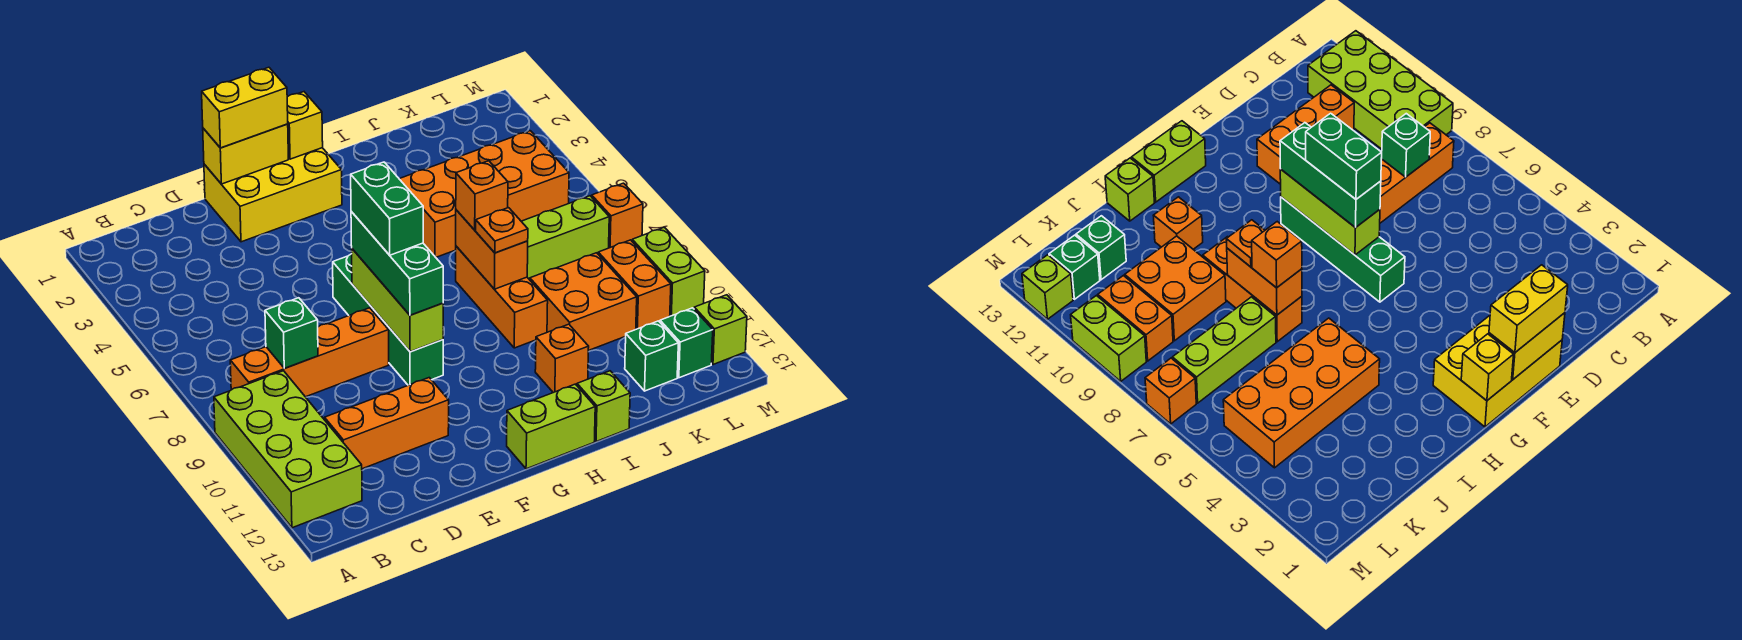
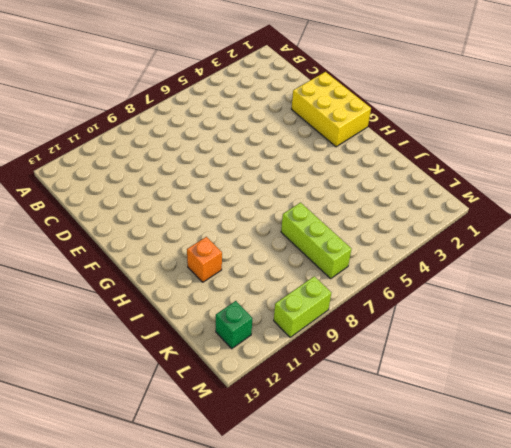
none -> lime brick A9:B12 level 1
none -> orange brick B8:E8 level 1
none -> orange brick C11:E11 level 1

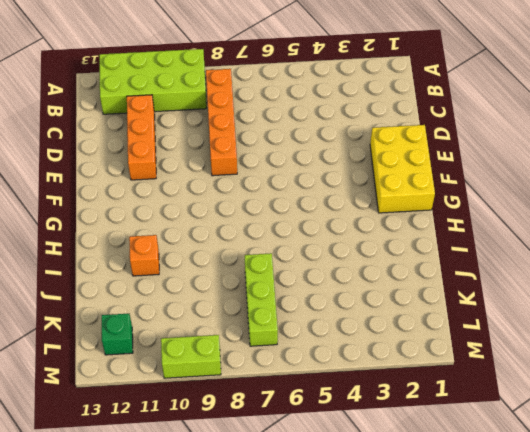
none -> green brick F6:F9 level 1
none -> lime brick G13:H13 level 1
none -> orange brick I4:L5 level 1

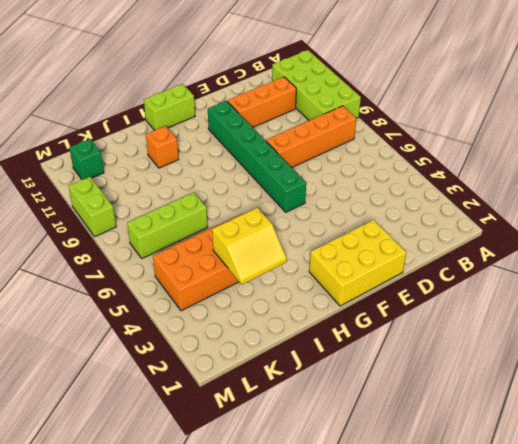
green brick F6:F11 level 1 -> green brick F6:F9 level 1
yellow slope I3:J4 level 2 top 4 -> none
none -> orange brick I7:I9 level 1
none -> lime brick I13 level 1
none -> orange brick J9:K10 level 1

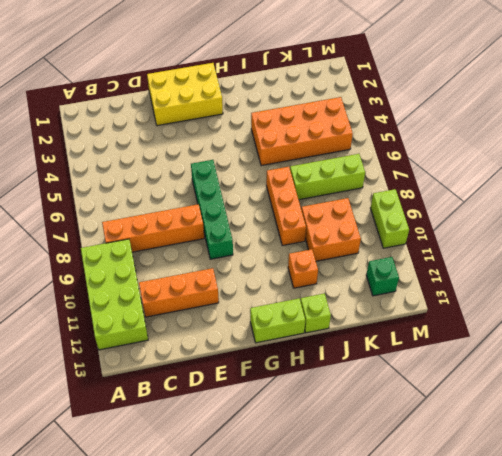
none -> green brick K12 level 1
none -> orange brick L9:L10 level 1
none -> orange brick M7 level 1

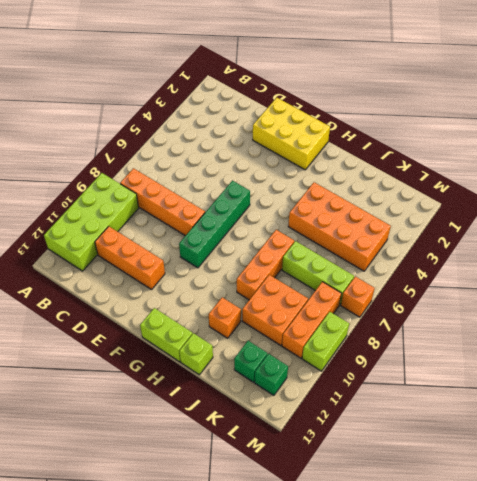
orange brick L8:L10 level 1 -> orange brick L9:L10 level 1
none -> lime brick M12 level 1
none -> green brick C8 level 2
none -> yellow brick E1:F1 level 2

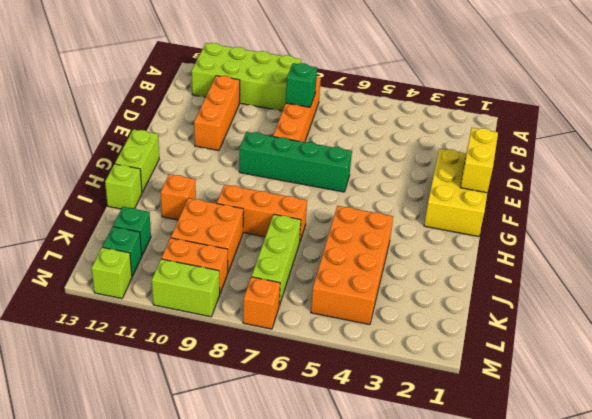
none -> lime brick F7:F9 level 2
none -> yellow brick G1 level 2
none -> orange brick I7:I8 level 2

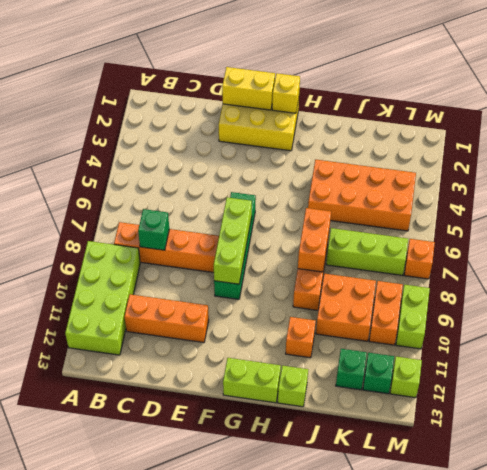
none -> yellow brick E1:F1 level 3
none -> green brick F7:F9 level 3
none -> orange brick I7 level 3

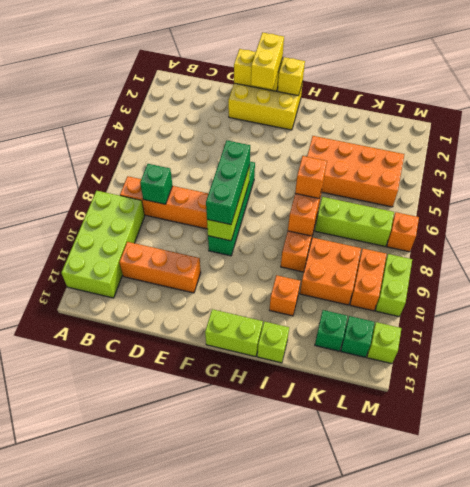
yellow brick F1:F2 level 3 -> yellow brick E1:F1 level 3
none -> orange plate I8 level 3
none -> green brick F7:F8 level 4

